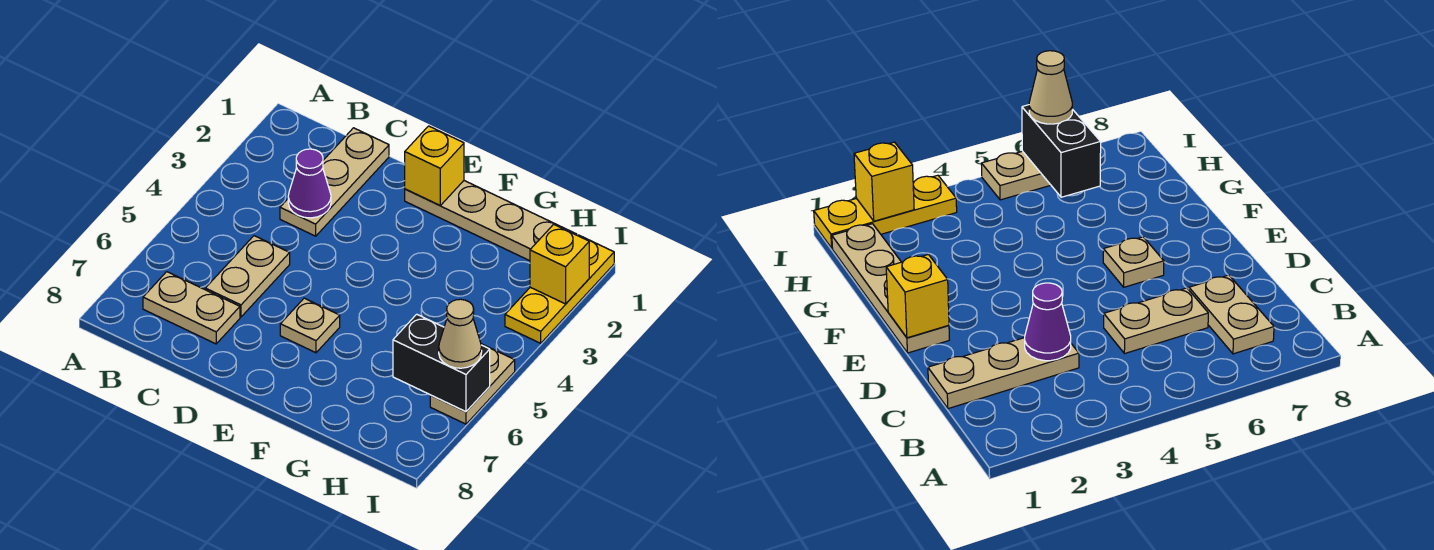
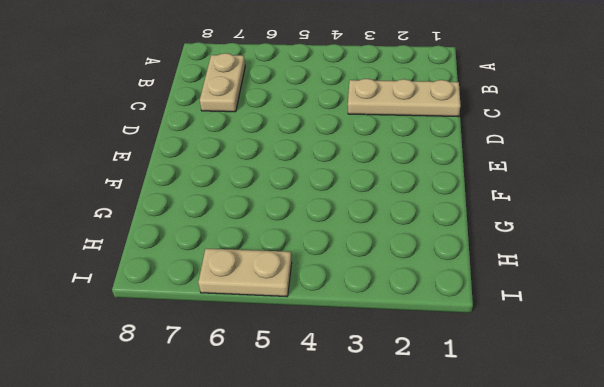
none -> tan plate C5:C6 level 1
none -> tan plate E1:H1 level 1
none -> tan plate E6 level 1

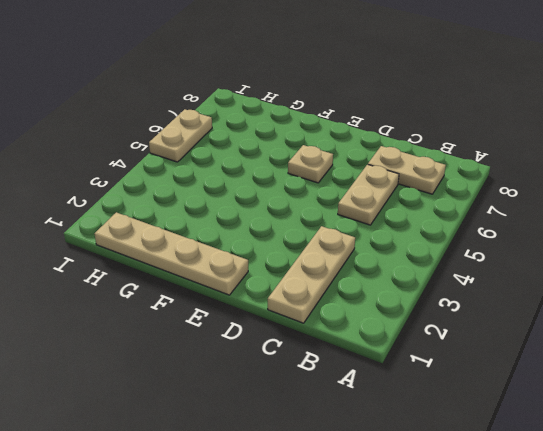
none -> yellow plate I1:I3 level 1
none -> purple cone C3 level 2
none -> yellow brick E1 level 2

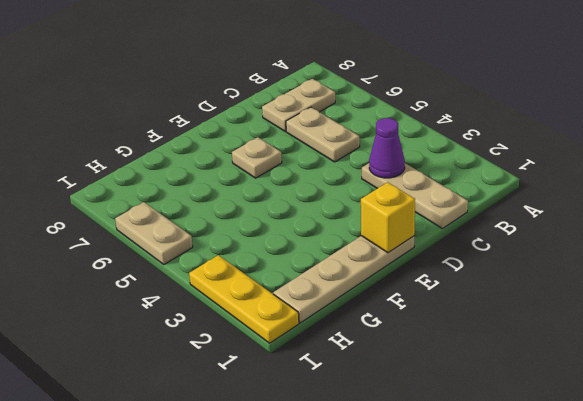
none -> black brick H6:I6 level 2
none -> yellow brick I2 level 2
none -> tan cone I6 level 3

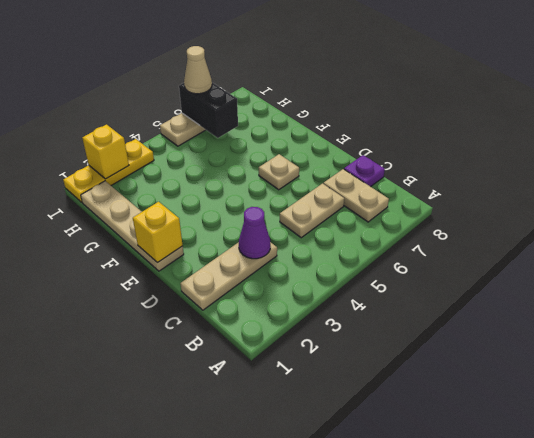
purple plate C8 level 1 -> none

